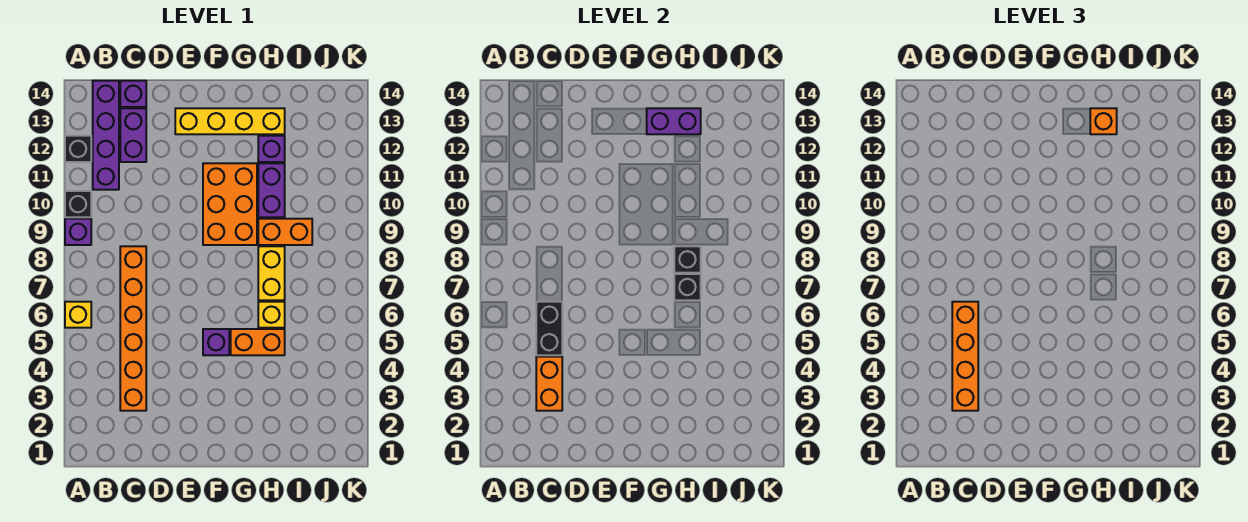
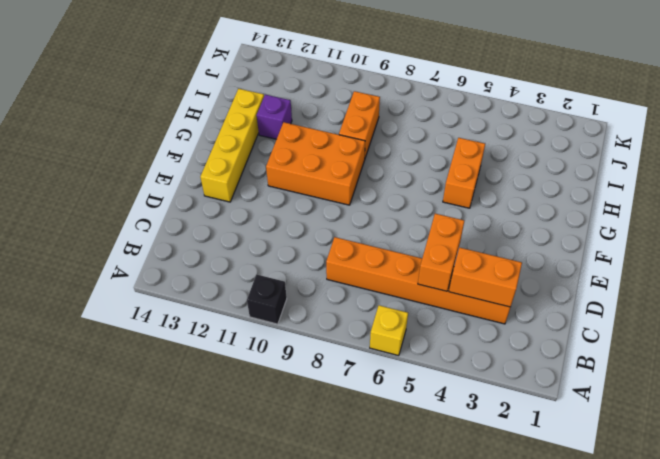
orange brick C5:D5 level 2 -> black brick C5:C6 level 2
none -> purple brick A9 level 1
none -> black brick A12 level 1
none -> purple brick B11:B14 level 1

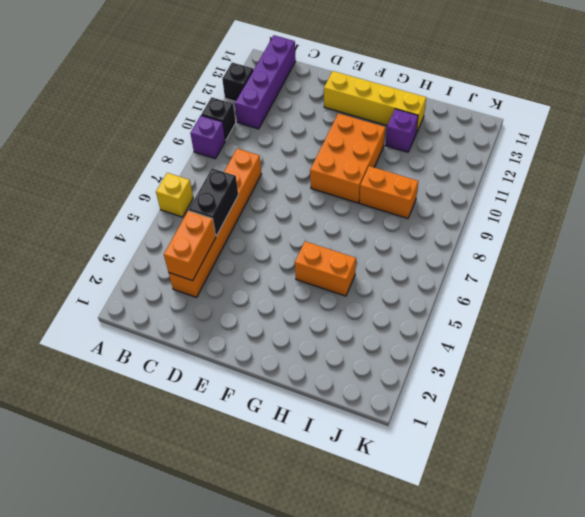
none -> purple brick C12:C13 level 1
none -> purple brick C14 level 1
none -> purple brick F5 level 1

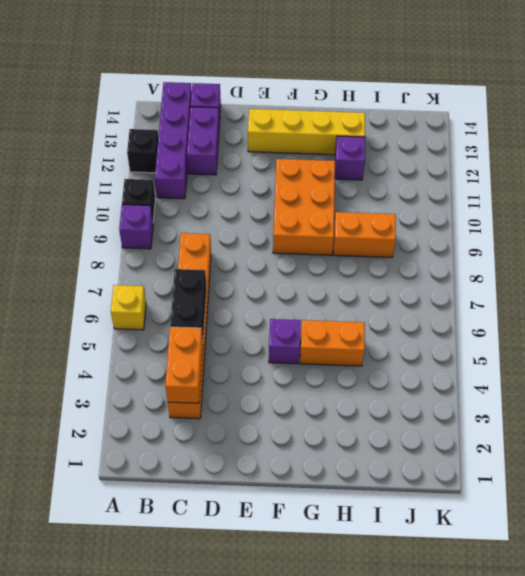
none -> yellow brick H6 level 1
none -> yellow brick H7:H8 level 1
none -> purple brick H10:H11 level 1

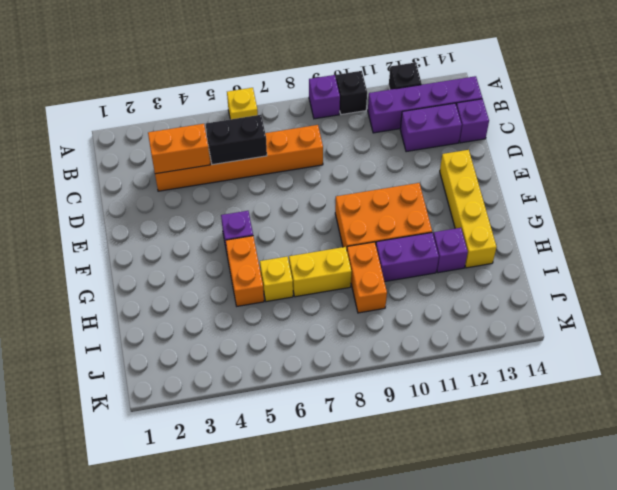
none -> purple brick G13:H13 level 2
none -> black brick H7 level 2
none -> black brick H8 level 2

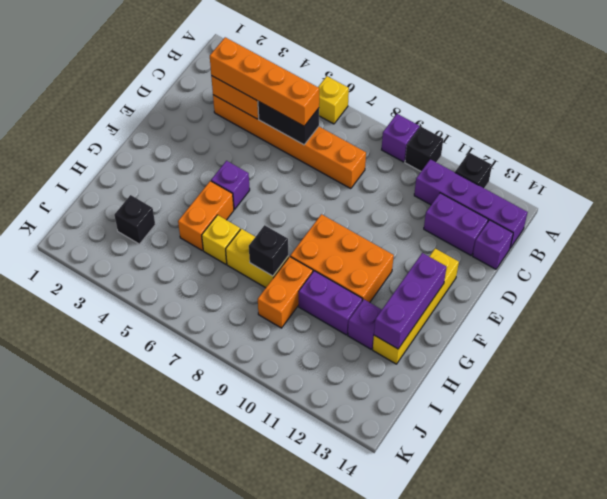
purple brick F13:H13 level 2 -> purple brick G13:H13 level 2
black brick I3 level 1 -> black brick H7 level 2
none -> orange brick H13 level 3

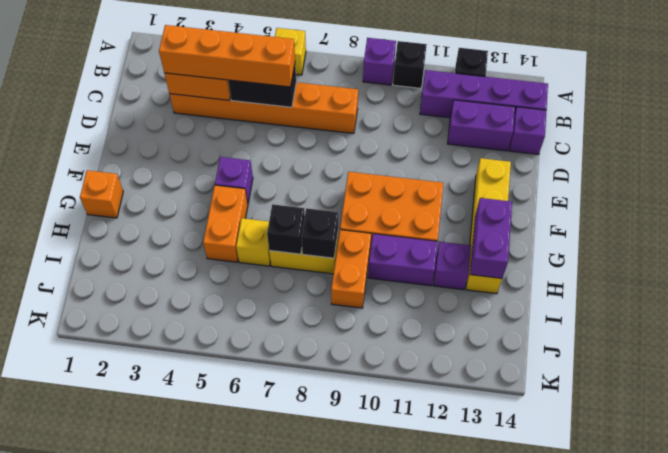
orange brick G1 level 1 -> orange brick H13 level 3

